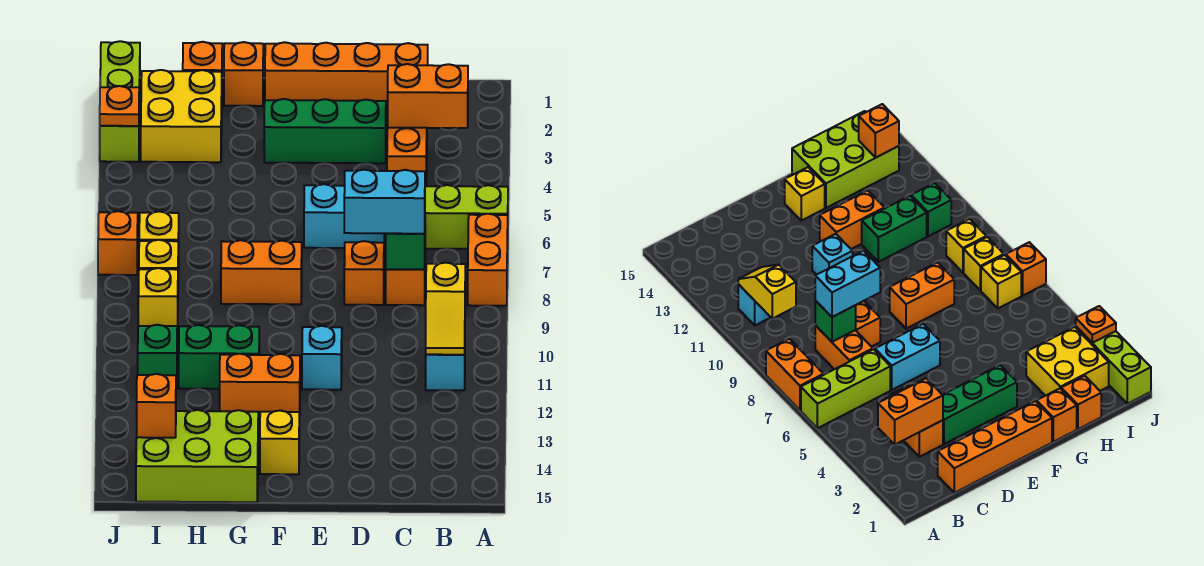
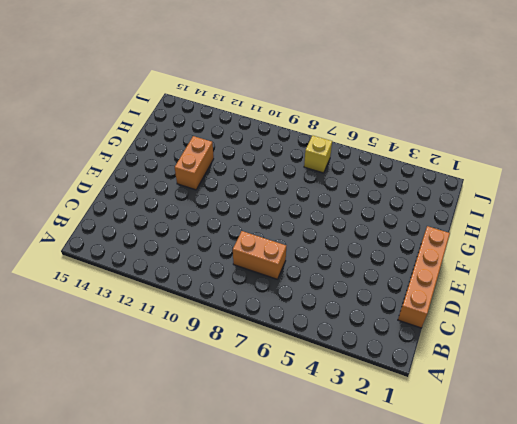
none -> lime brick A6:C6 level 1
none -> orange brick A7:A8 level 1
none -> cyan brick B11 level 1
none -> orange brick C3:C4 level 1

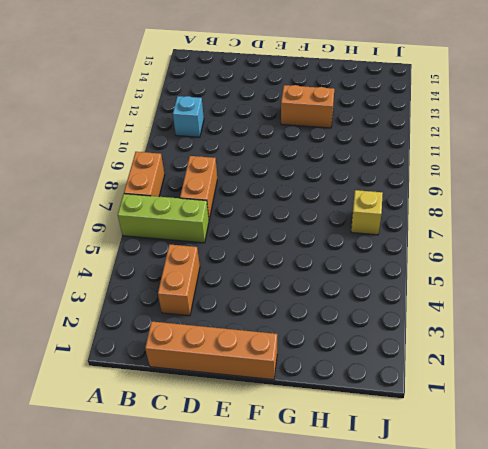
none -> green brick D3:F3 level 1
none -> cyan brick D6:E6 level 1
none -> orange brick D8 level 1
none -> cyan brick E11 level 1

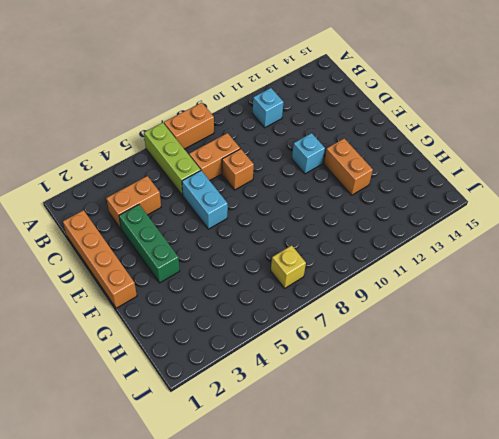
none -> orange brick F8:G8 level 1
none -> yellow brick F14 level 1
none -> orange brick G1 level 1
none -> green brick G11:H11 level 1

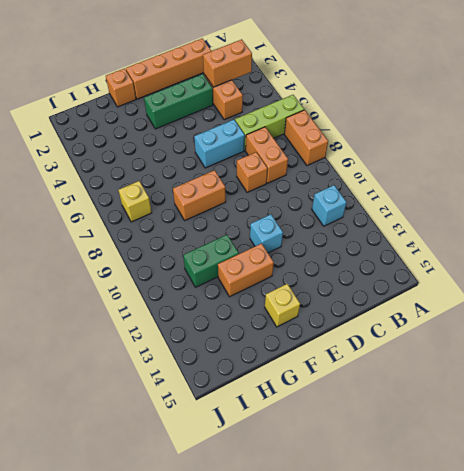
none -> lime brick G14:I15 level 1
none -> orange brick H1 level 1
none -> yellow brick H2:I3 level 1
none -> yellow brick I8 level 1

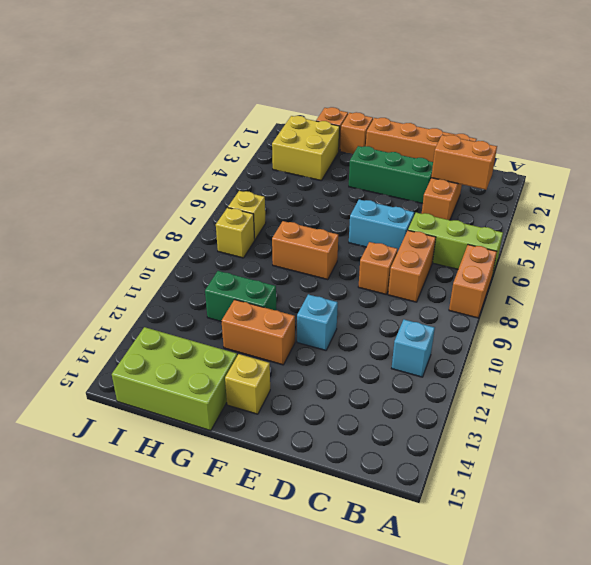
none -> yellow brick I9 level 1
none -> green brick I11 level 1
none -> lime brick J1:J3 level 1
none -> orange brick J7 level 1

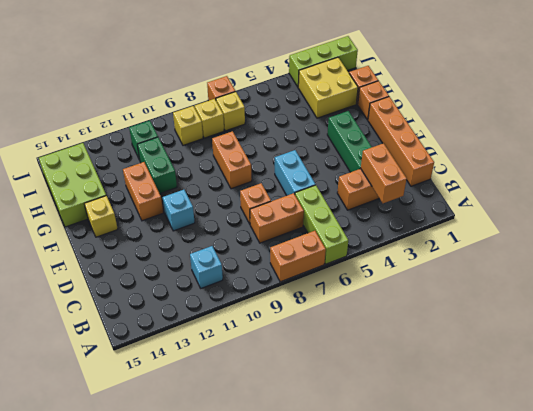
none -> yellow slope B10:B11 level 2 top 10
none -> green brick C8 level 2
none -> orange brick I14 level 2
none -> orange plate J3 level 2

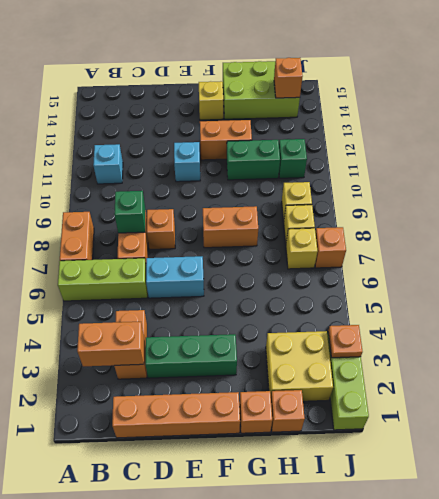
none -> yellow slope B10:B11 level 2 top 10
none -> cyan brick C8:D8 level 3

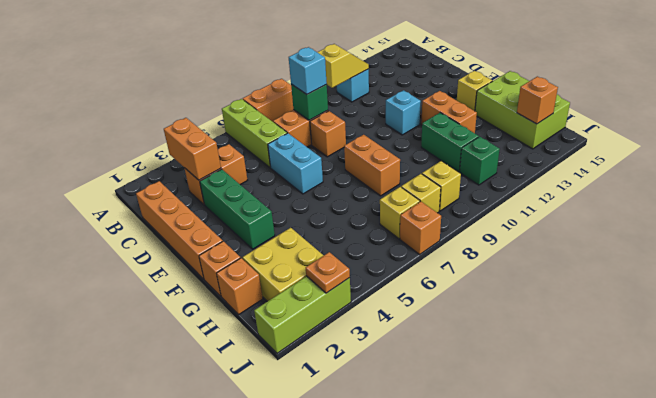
cyan brick C8 level 3 -> cyan brick C8:D8 level 3

